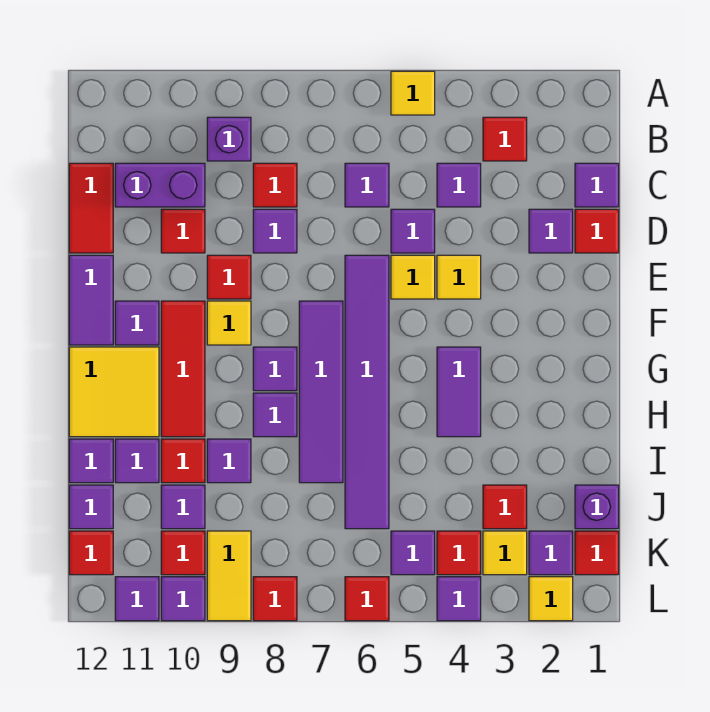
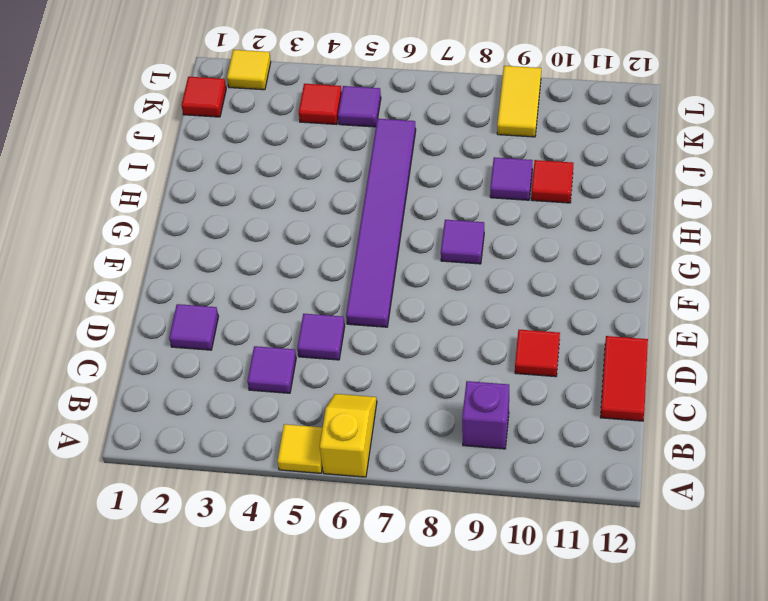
yellow slope A6:B6 level 1 top A -> none
none -> red tile B3 level 1
none -> purple tile C1 level 1
none -> purple tile C6 level 1
none -> red tile C8 level 1

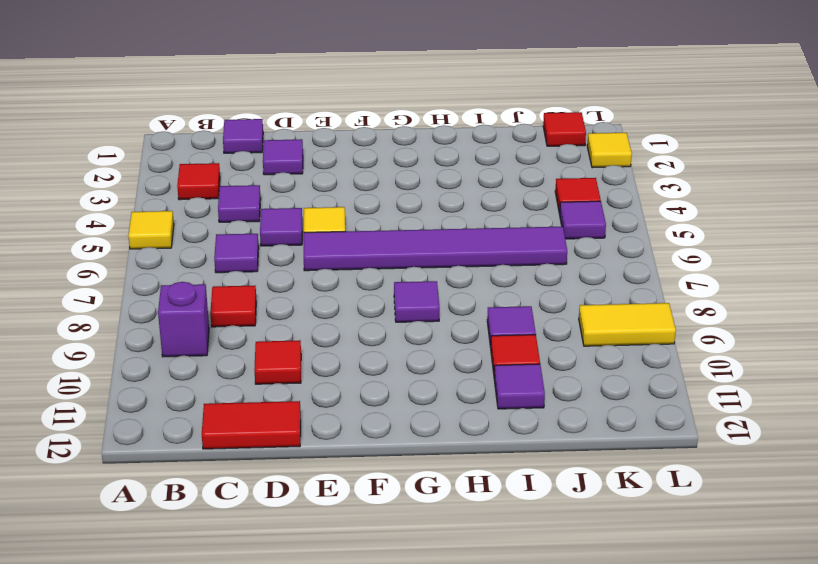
none -> purple brick C10:C11 level 1
none -> red tile D1 level 1
none -> purple tile D8 level 1
none -> yellow tile E4 level 1

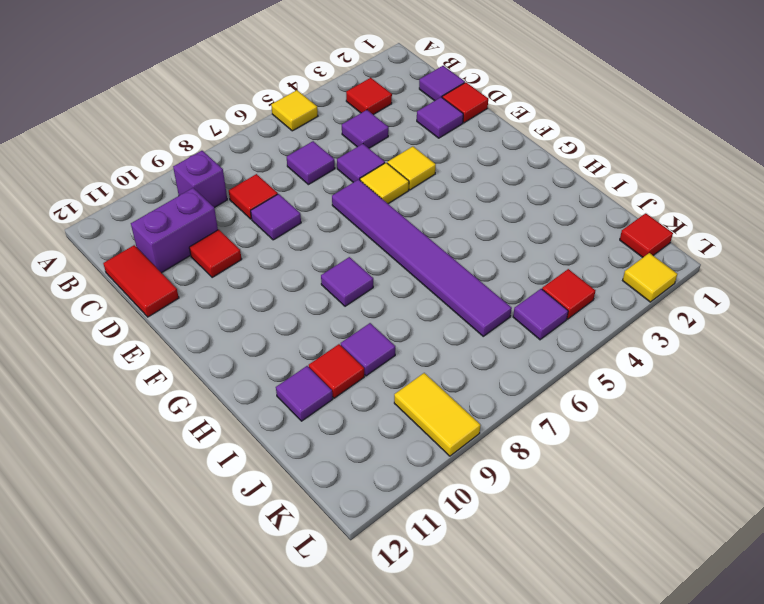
none -> red tile E9 level 1
none -> purple tile E12:F12 level 1
none -> purple tile F7:I7 level 1
none -> yellow tile F9 level 1

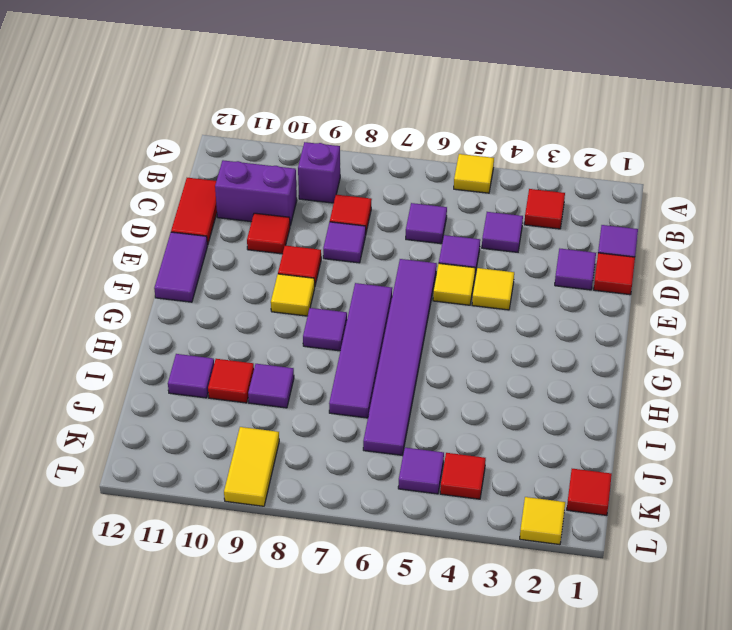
none -> red tile F10:H10 level 1
none -> purple tile F11 level 1
none -> purple tile G4:H4 level 1
none -> yellow tile G11:H12 level 1

